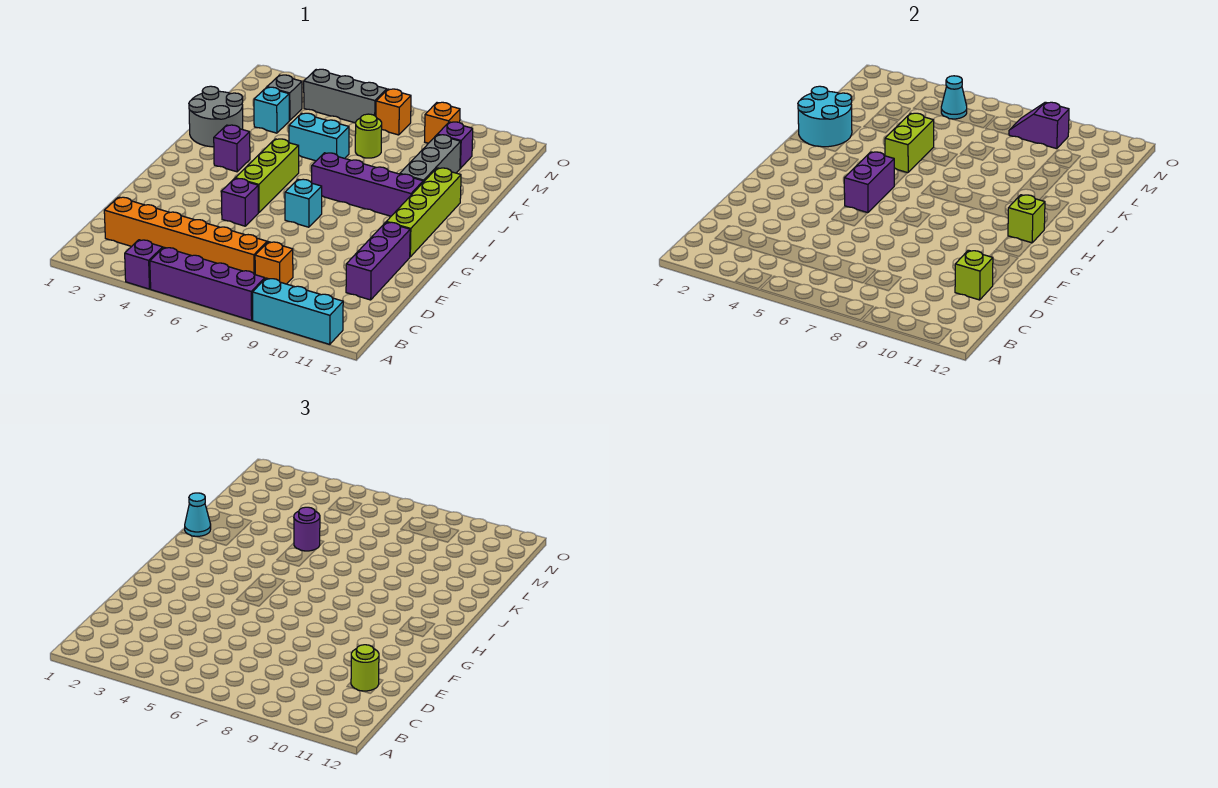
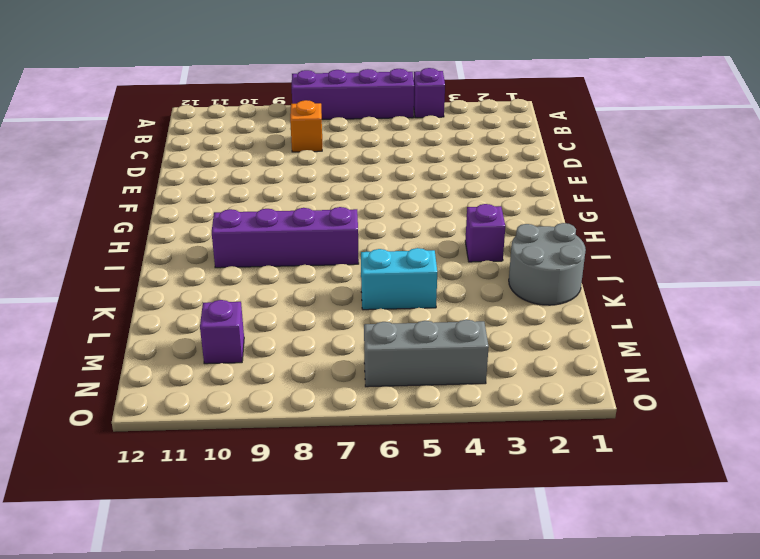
none -> cyan brick A9:A11 level 1
none -> orange brick C2:C7 level 1
none -> purple brick D11:F11 level 1
none -> purple brick F5 level 1

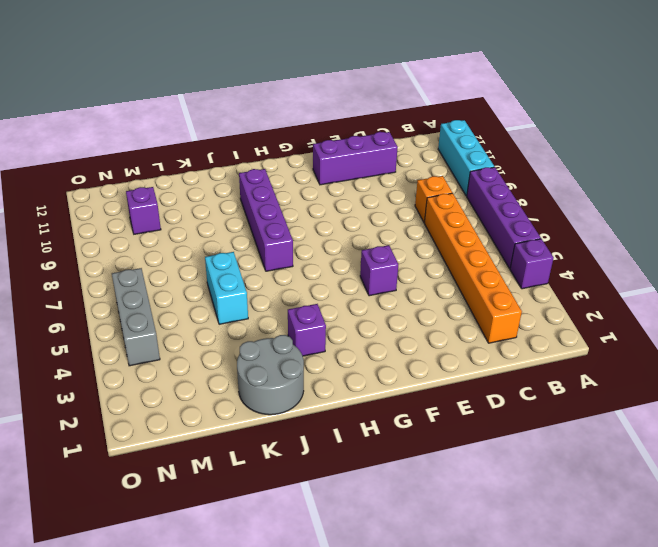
none -> lime brick G5:I5 level 1
none -> cyan brick G7 level 1
none -> lime brick G11:J11 level 1
none -> grey brick J10:L10 level 1

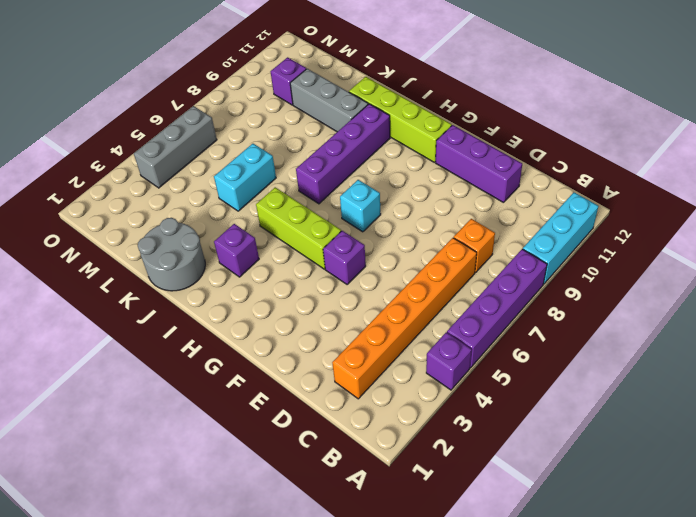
none -> cyan brick L3 level 1
none -> lime round brick L7 level 1
none -> grey brick M3 level 1
none -> orange brick N7 level 1

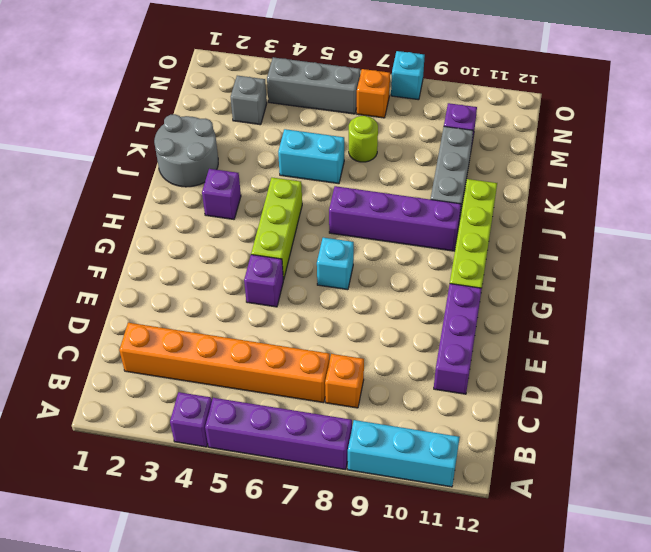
cyan brick O8 level 1 -> cyan brick L3 level 1
none -> orange brick N9 level 1
none -> lime brick D11 level 2
none -> purple brick G5:H5 level 2
none -> lime brick H11 level 2

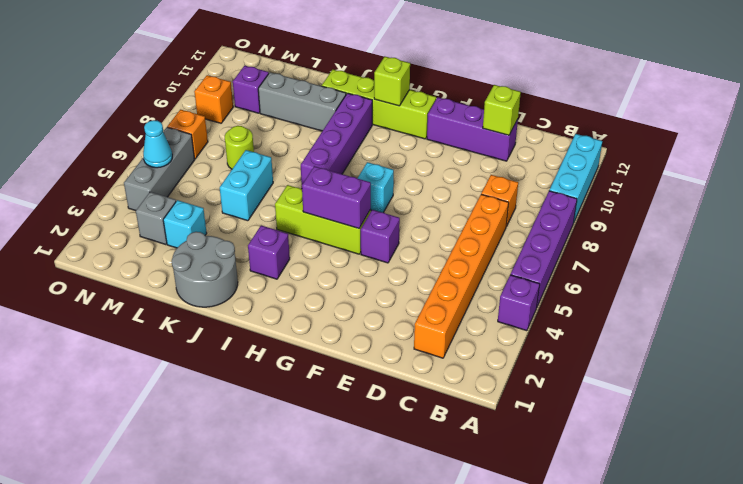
none -> cyan round brick J1:K2 level 2
none -> lime brick J5:K5 level 2
none -> purple slope N8:N9 level 2 top 9
none -> lime round brick D11 level 3

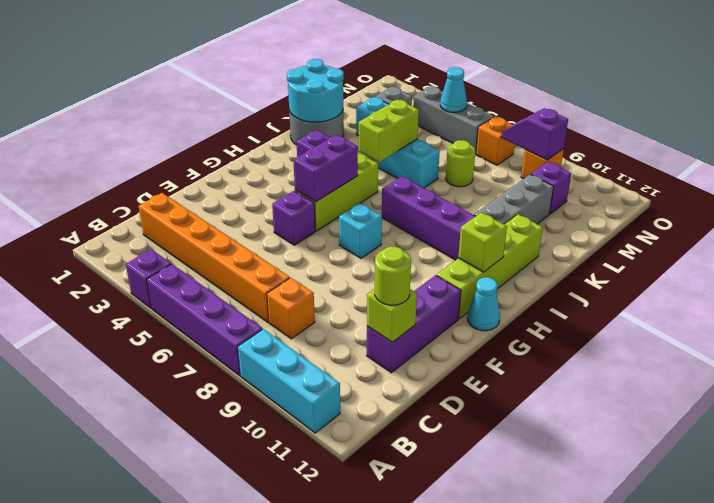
cyan cone G12 level 1 -> cyan cone J1 level 3
none -> purple round brick K5 level 3

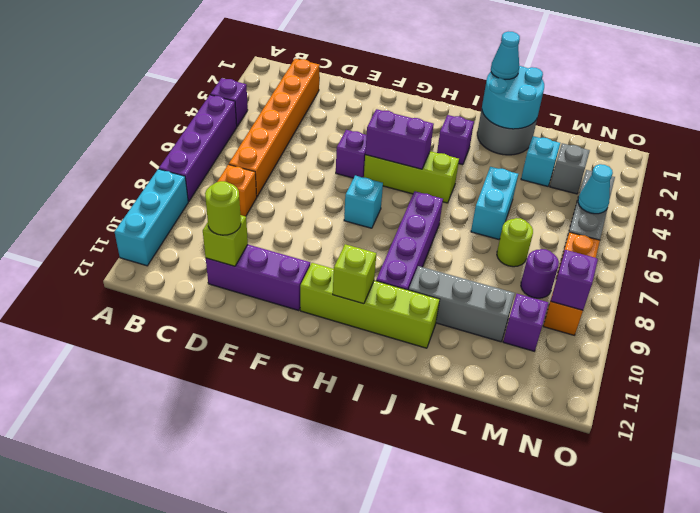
purple round brick M8 level 1 -> purple round brick K5 level 3
none -> lime brick J5:K5 level 2

